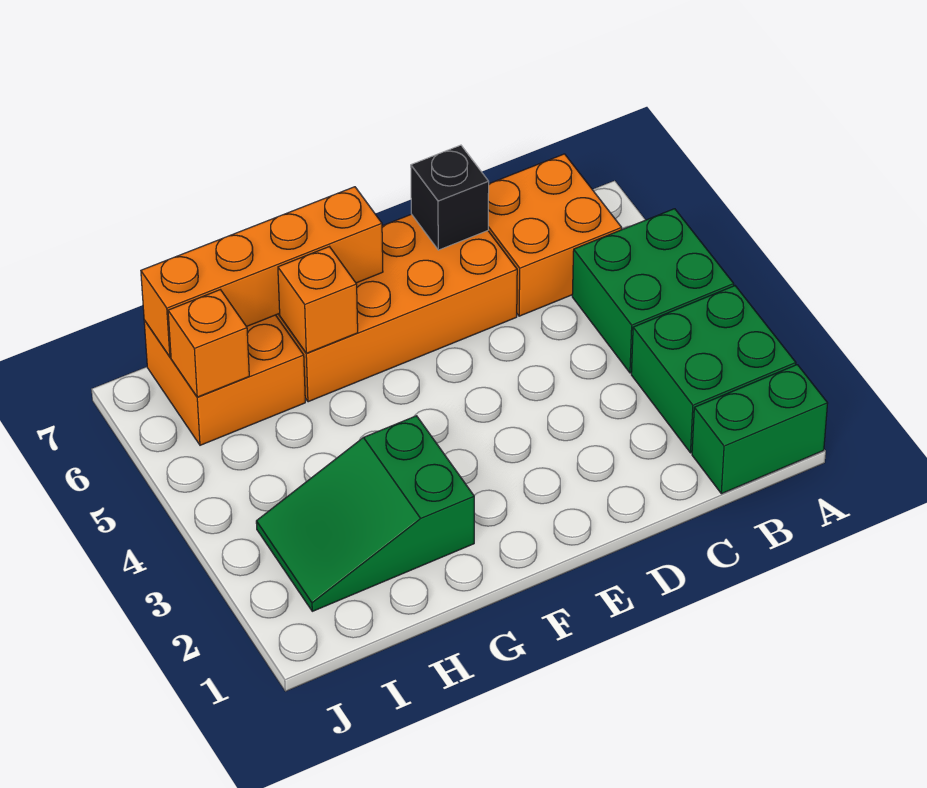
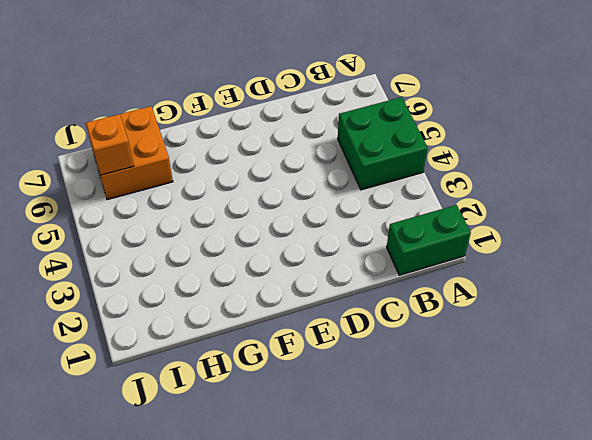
none -> green brick A2:B3 level 1
none -> orange brick B6:C7 level 1

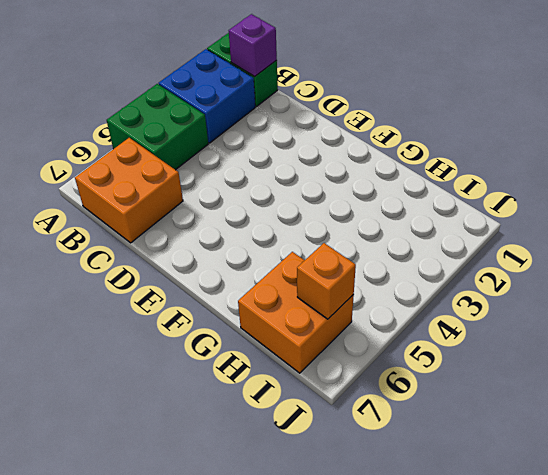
blue brick A2:B3 level 1 -> green brick A2:B3 level 1
purple brick B1 level 2 -> none
none -> orange brick D6:G7 level 1
none -> green slope G2:I3 level 1 top G

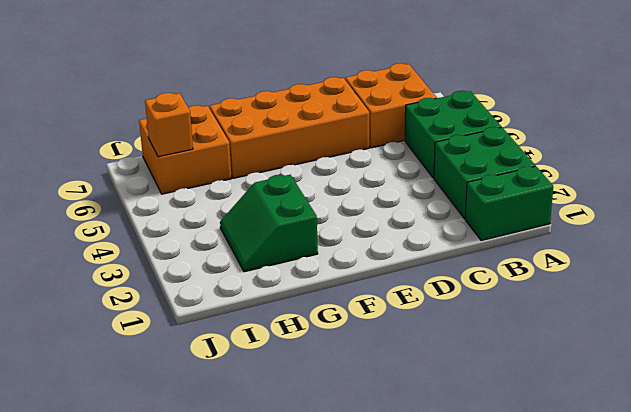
green slope G2:H3 level 1 top G -> green slope G2:I3 level 1 top G
none -> black brick D7 level 2
none -> orange brick F7:I7 level 2

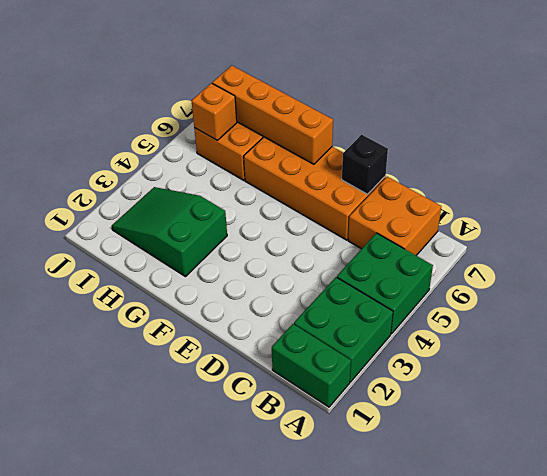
none -> orange brick G6 level 2

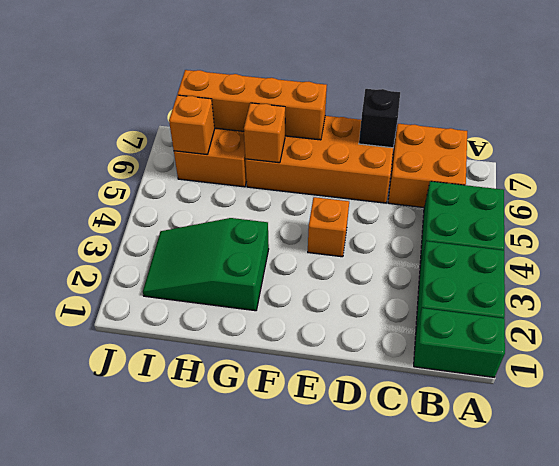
orange brick E4 level 1 -> none

